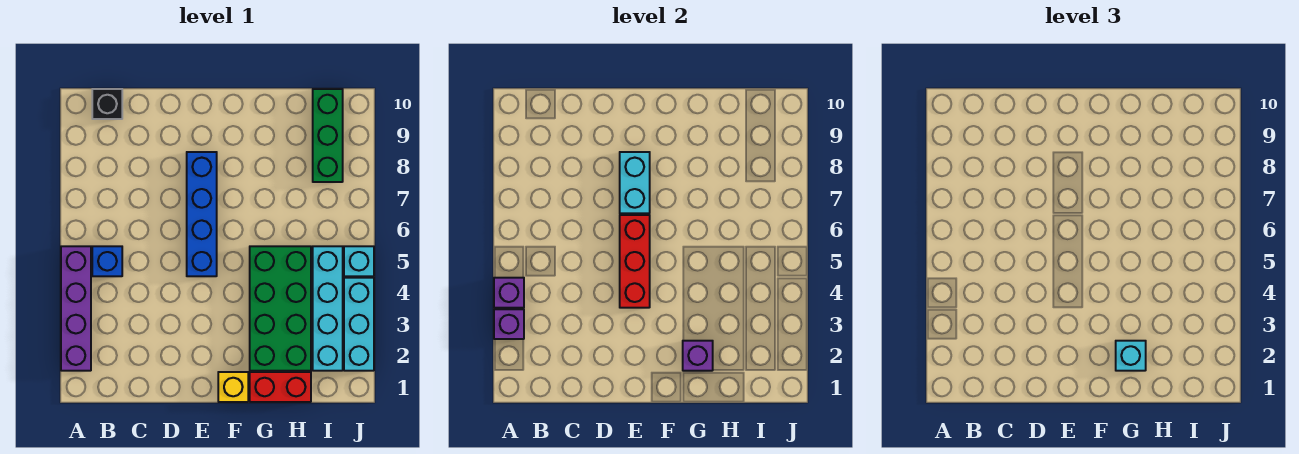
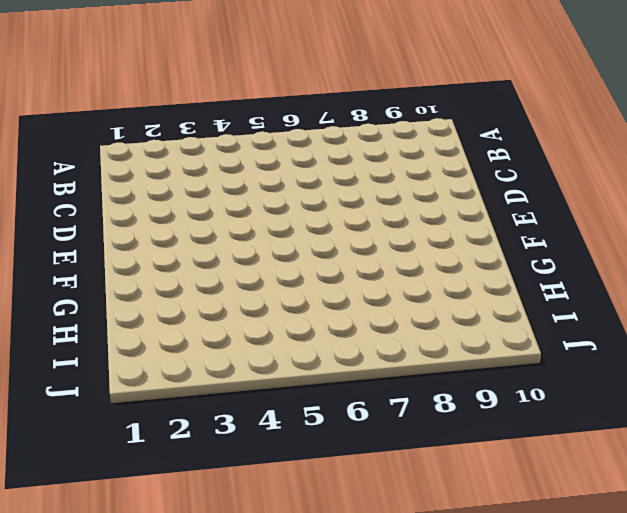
none -> purple brick A2:A5 level 1
none -> blue brick B5 level 1
none -> black brick B10 level 1

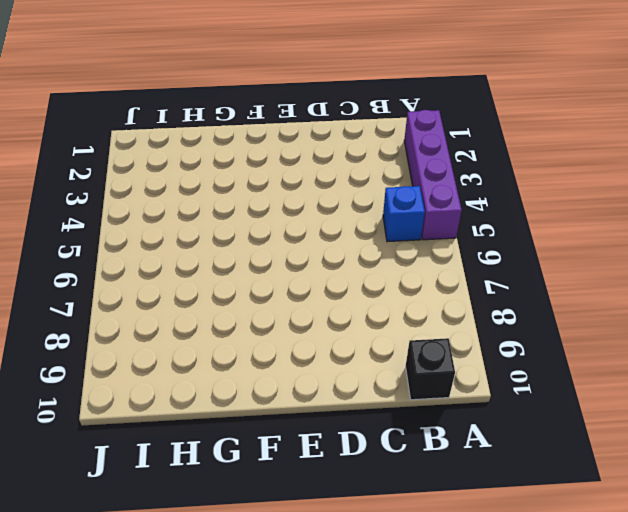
none -> blue brick E5:E8 level 1
none -> yellow brick F1 level 1
none -> red brick G1:H1 level 1

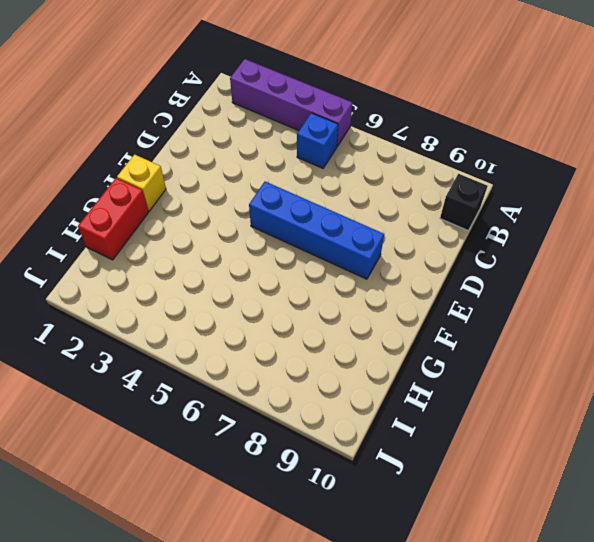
none -> green brick G2:H5 level 1
none -> cyan brick I2:I5 level 1
none -> green brick I8:I10 level 1

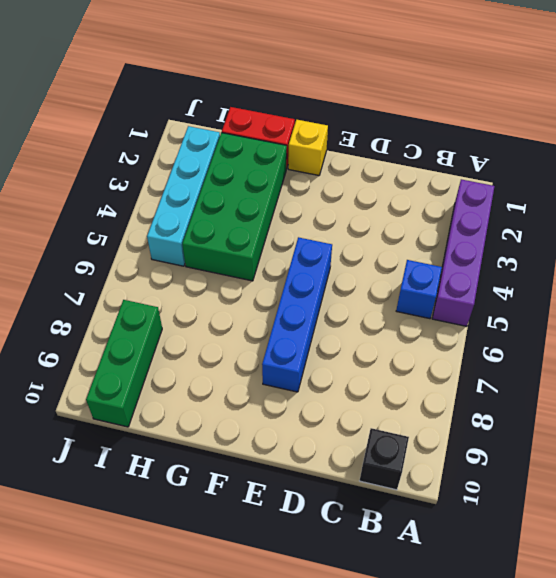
none -> cyan brick J2:J4 level 1
none -> cyan brick J5 level 1
none -> purple brick A3 level 2

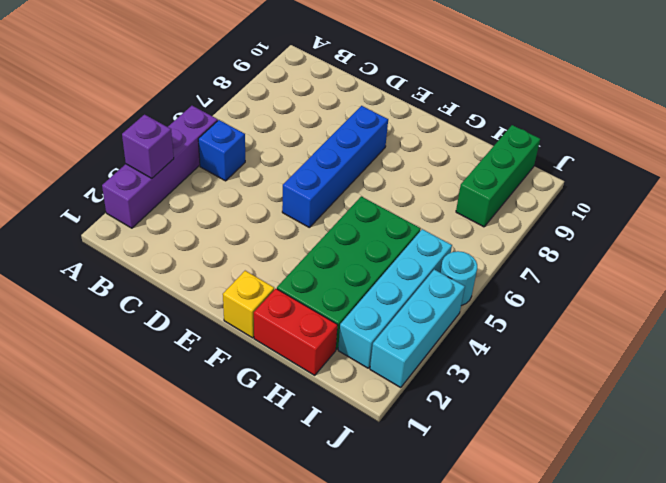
cyan round brick J5 level 1 -> cyan brick J5 level 1
none -> black brick B10 level 1
none -> purple brick A4 level 2
none -> red brick E4:E6 level 2

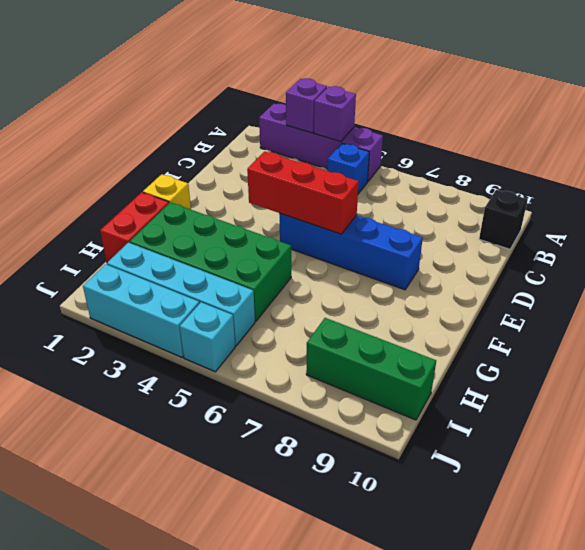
none -> cyan brick E7:E8 level 2
none -> purple brick G2 level 2
none -> cyan brick G2 level 3

